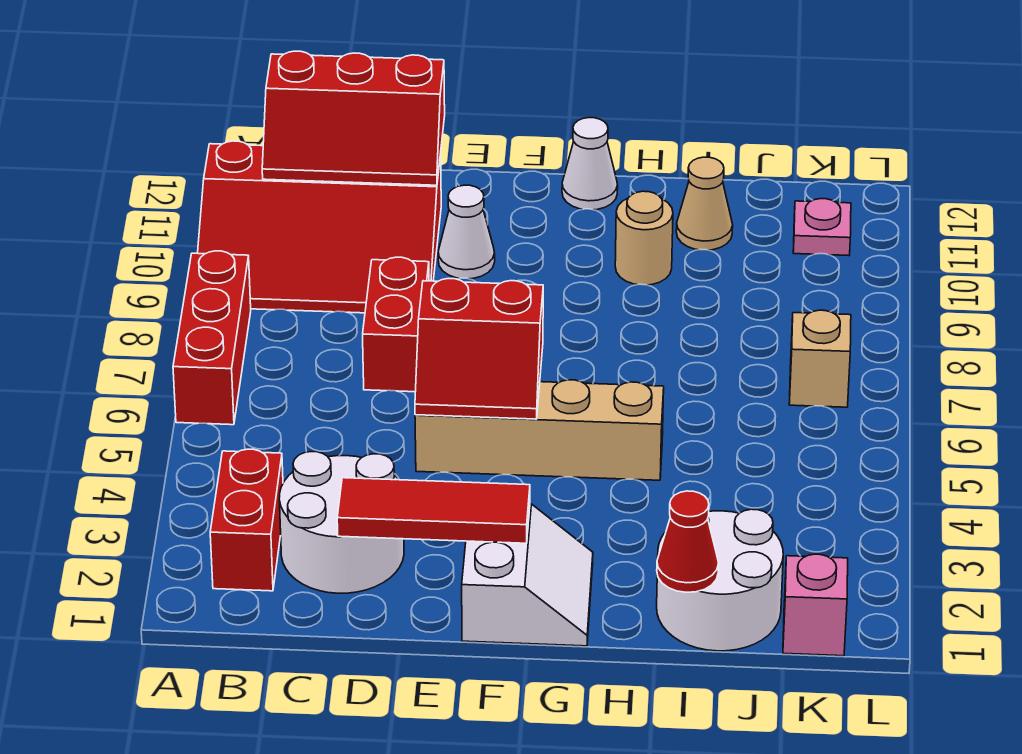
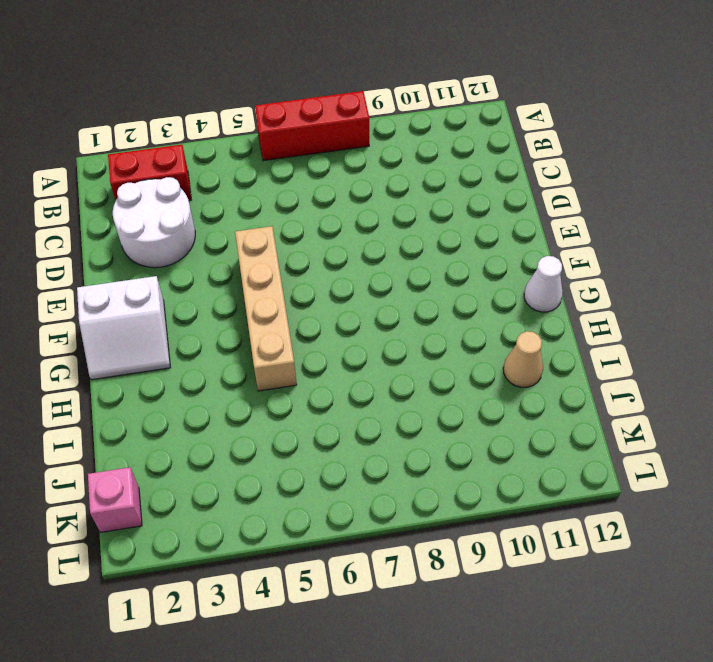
none -> red slope A9:D11 level 1 top 11
none -> red brick D7:D8 level 1
none -> white cone E10 level 1

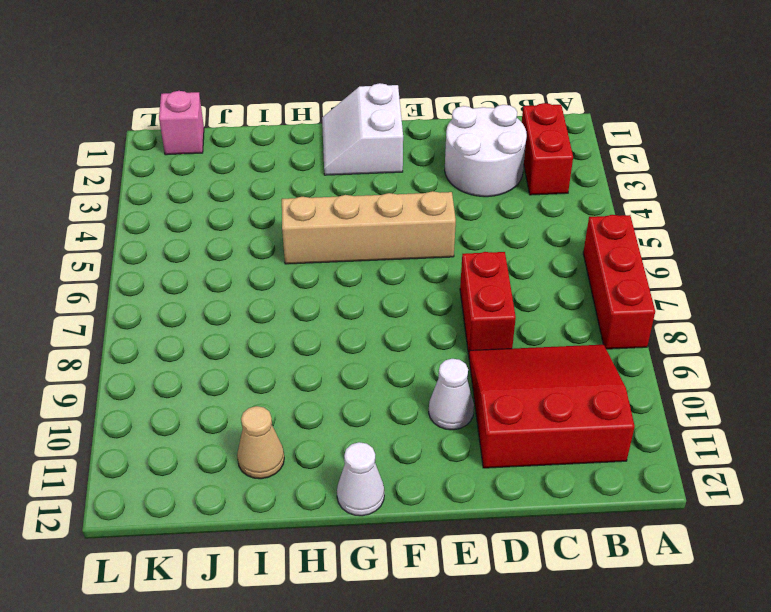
red slope B9:D11 level 1 top 11 -> red slope A9:D11 level 1 top 11
none -> tan round brick H10 level 1
none -> white round brick I1:J2 level 1
none -> tan brick K7 level 1

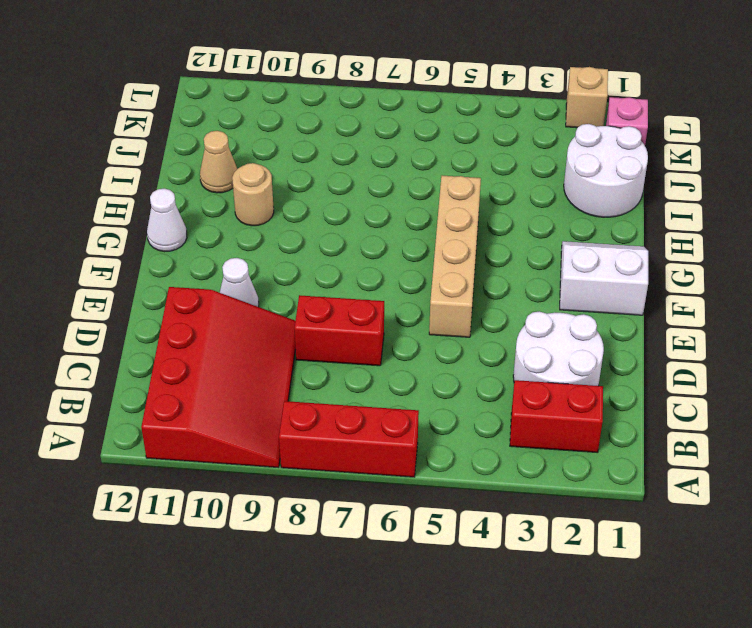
tan brick L2 level 1 -> tan brick K7 level 1
none -> pink plate K11 level 1
none -> red slope B11:D12 level 2 top 12
none -> red tile D2:F2 level 2

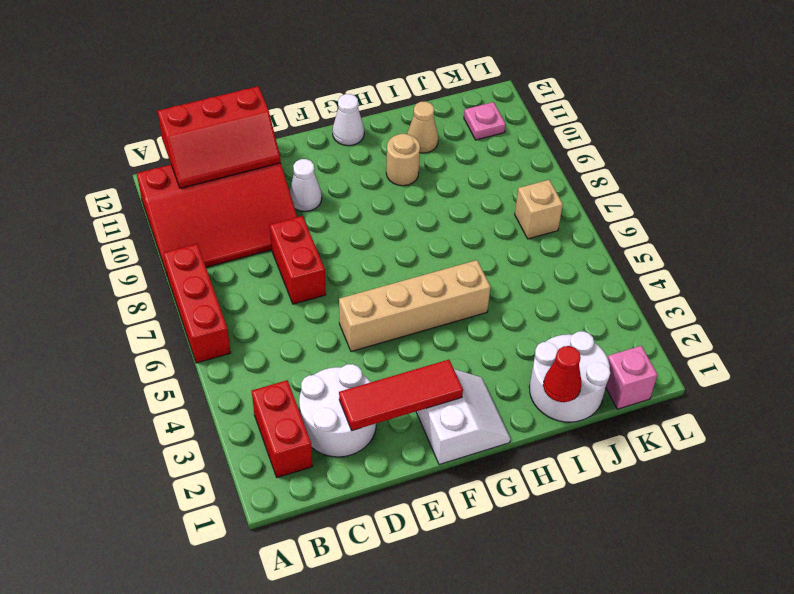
none -> red slope E5:F6 level 2 top 6

